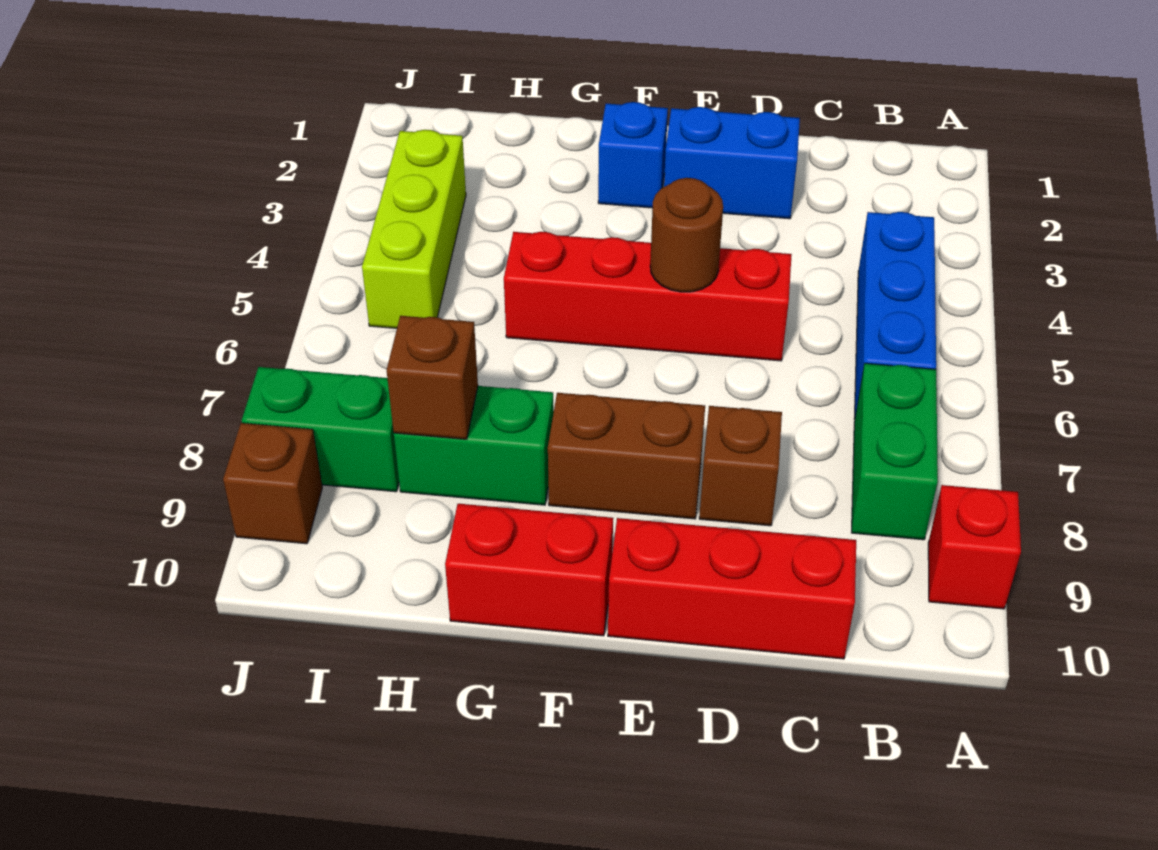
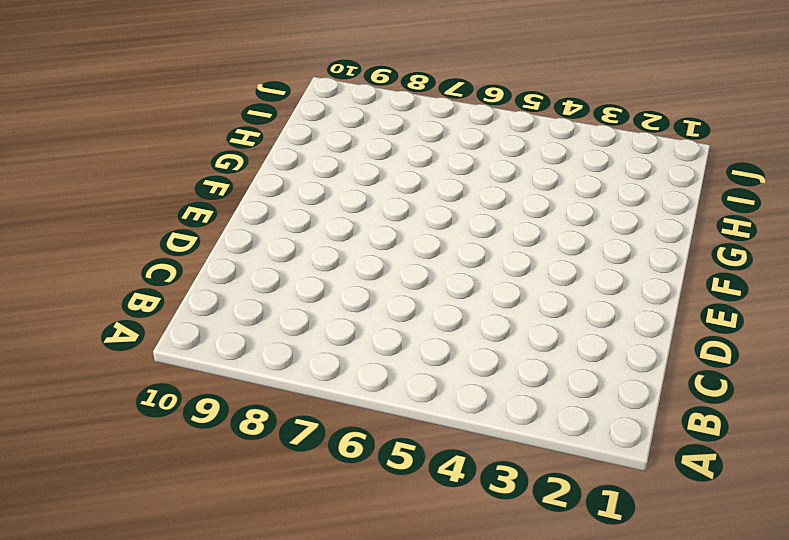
none -> red brick A9 level 1
none -> blue brick B4:B6 level 1
none -> green brick B7:B8 level 1

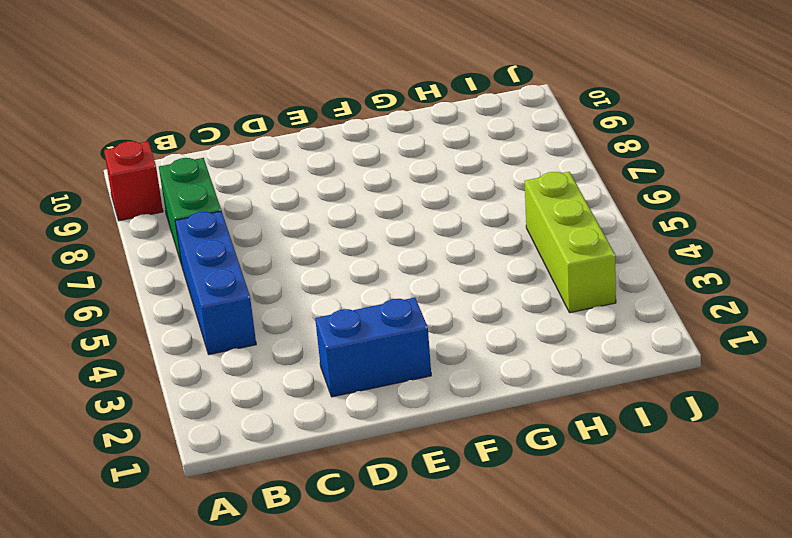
none -> red brick C10:E10 level 1
none -> red brick D5:G5 level 1
none -> brown brick D8 level 1

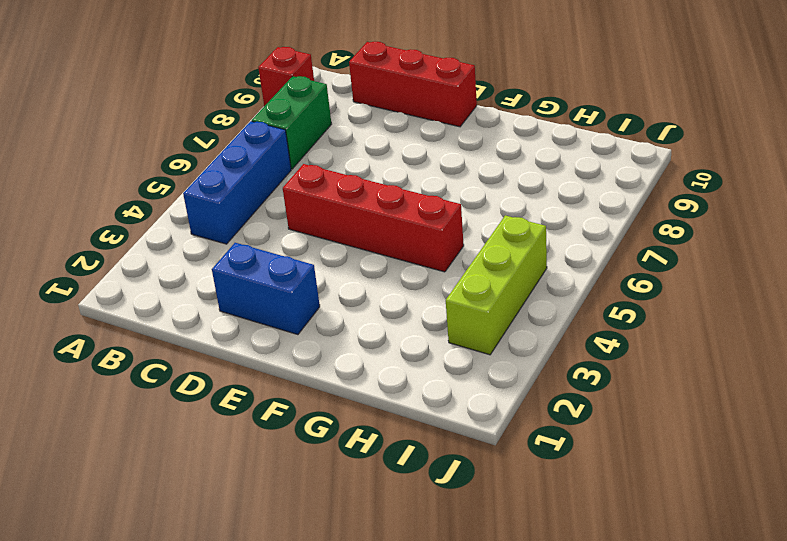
none -> brown brick D8 level 1
none -> brown brick E8:F8 level 1
none -> blue brick F2 level 1

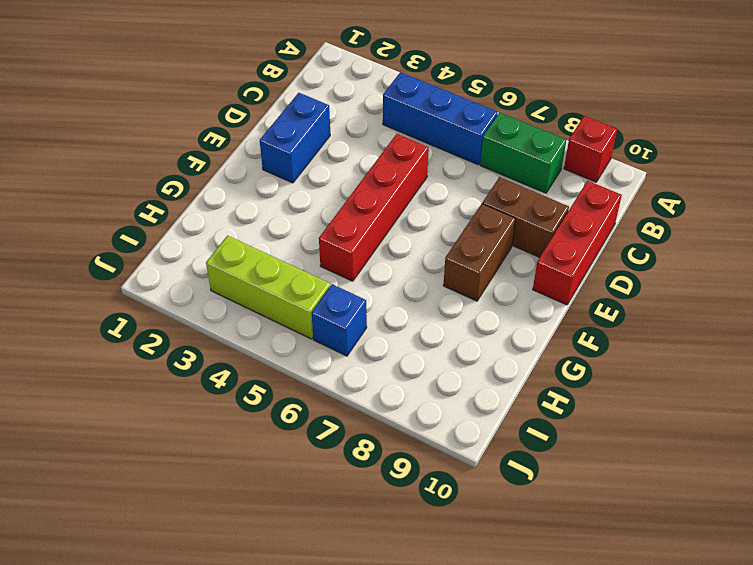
brown brick D8:D9 level 1 -> brown brick D8 level 1
blue brick I6 level 1 -> blue brick F2 level 1
none -> red brick F10:G10 level 1
none -> green brick G8:H8 level 1
none -> green brick I8:J8 level 1

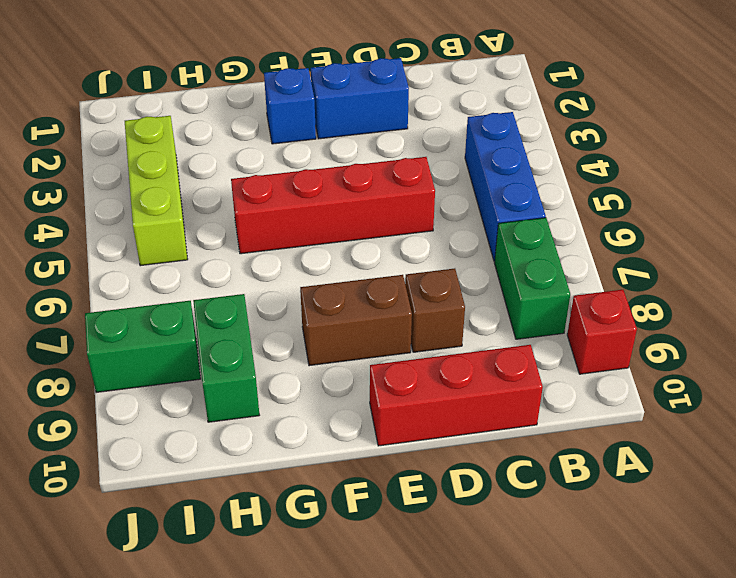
green brick H8:H9 level 1 -> green brick G8:H8 level 1
none -> red brick F10:G10 level 1
none -> brown brick J9 level 1
none -> brown round brick E5 level 2

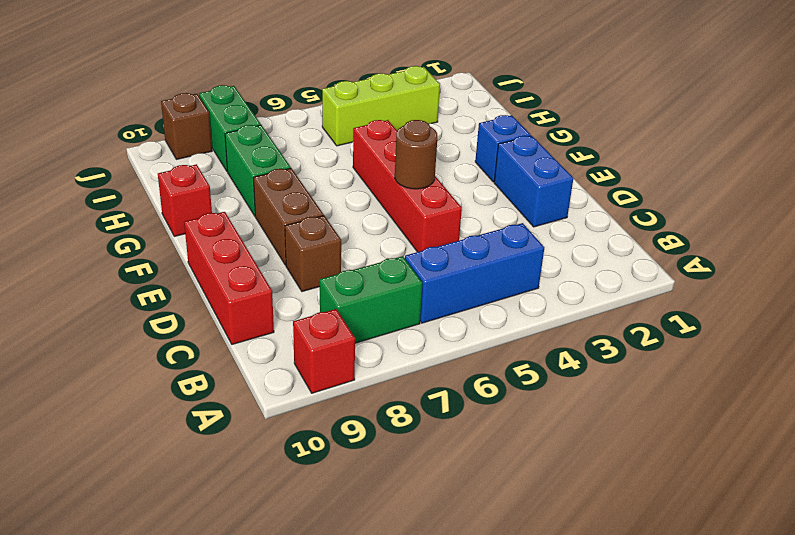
red brick G10 level 1 -> red brick F10:G10 level 1
none -> brown brick H8 level 2

